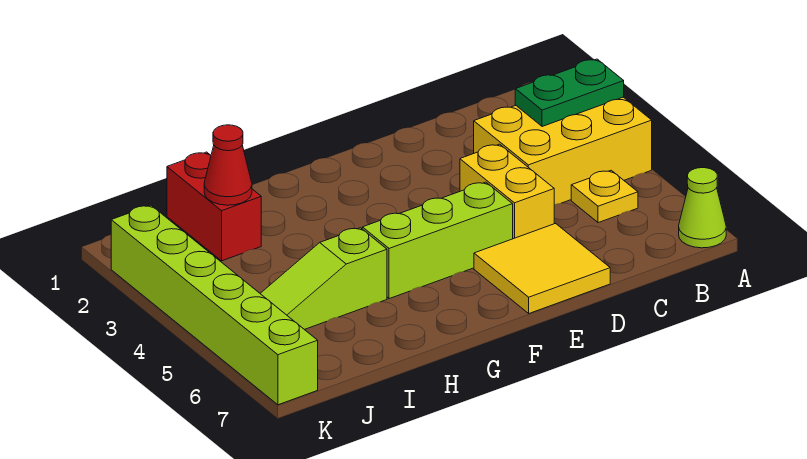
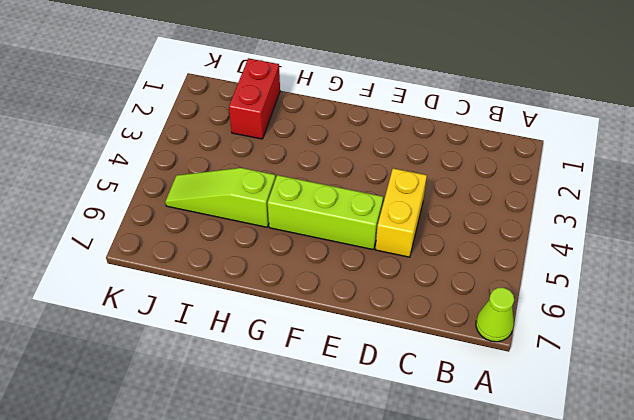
none -> yellow brick A3:C4 level 1
none -> yellow plate B5 level 1

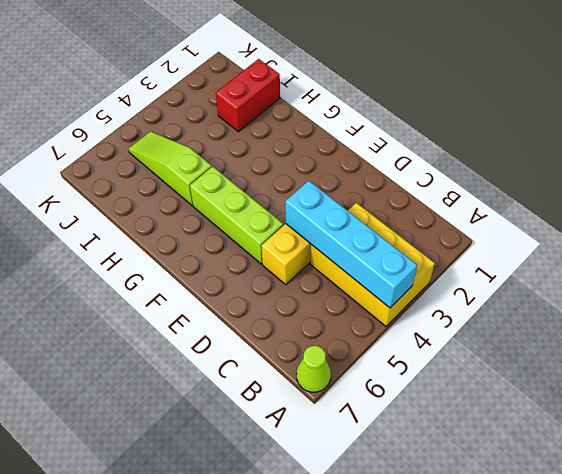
cyan brick A4:D4 level 2 -> none
none -> yellow plate B5 level 1
none -> yellow tile D6:E7 level 1

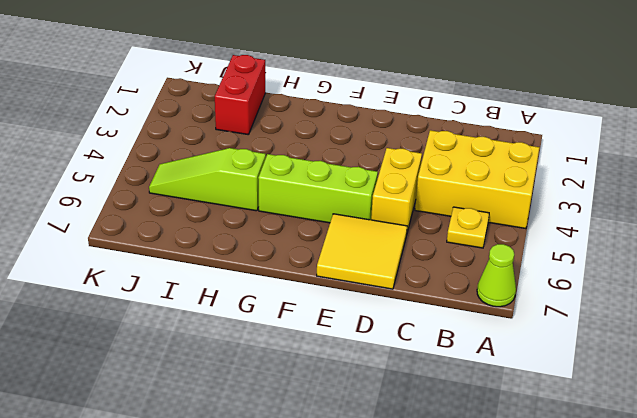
none -> lime brick K2:K7 level 1
none -> green plate A3:B3 level 2

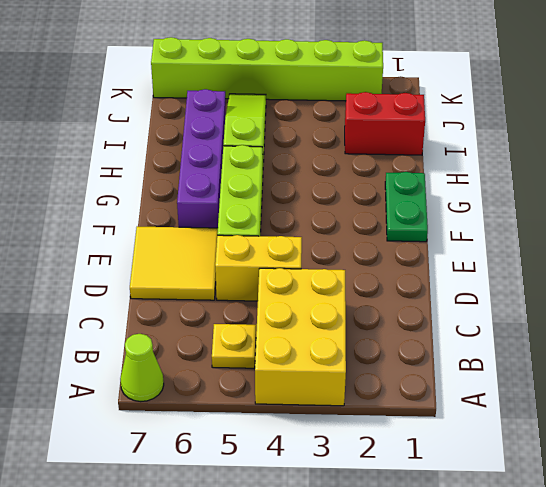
green plate F1:G1 level 1 -> green plate A3:B3 level 2
purple brick F6:I6 level 1 -> none
none -> red cone I2 level 2

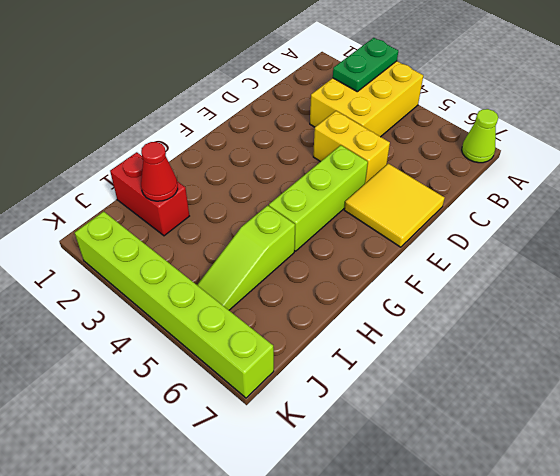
none -> yellow plate B5 level 1

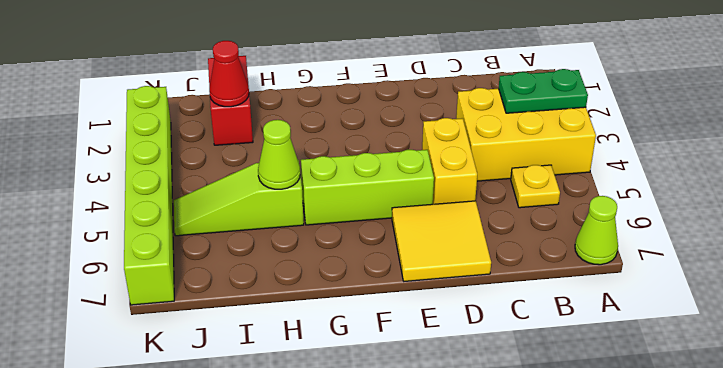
lime cone H5 level 2 -> none

